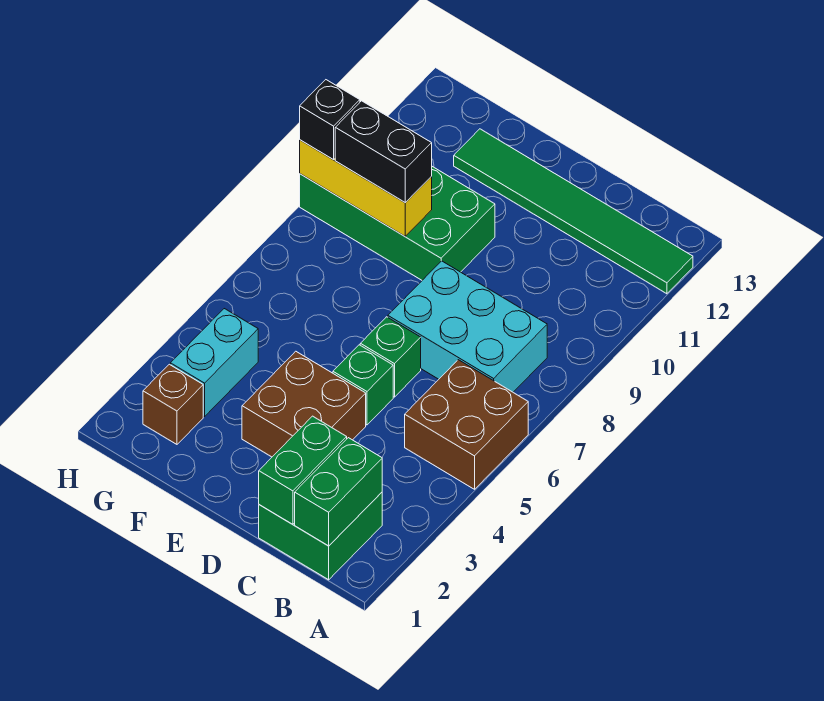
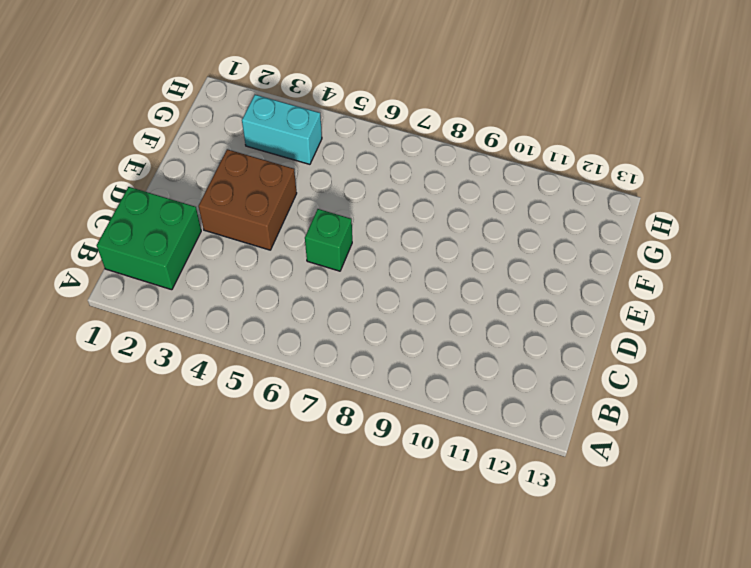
none -> brown brick A5:B6 level 1
none -> green tile A12:F12 level 1
none -> cyan brick B7:D8 level 1

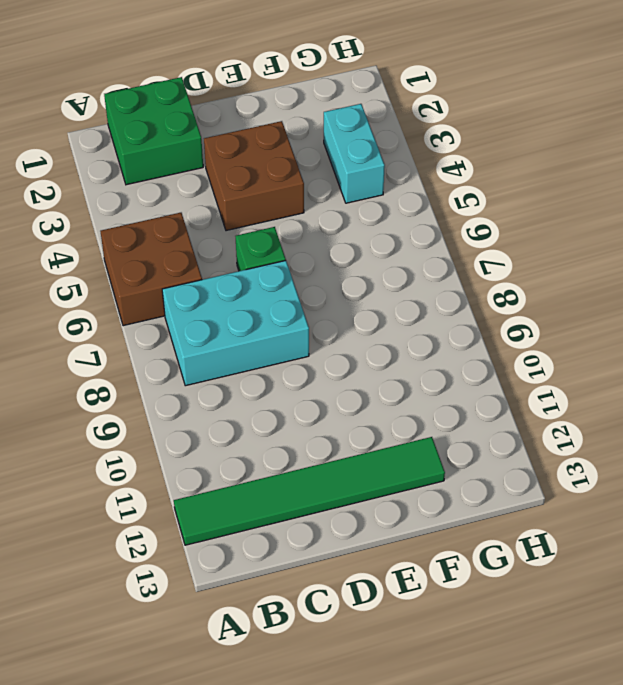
none -> green brick D5 level 1
none -> green brick E9:H10 level 1
none -> brown brick G2 level 1

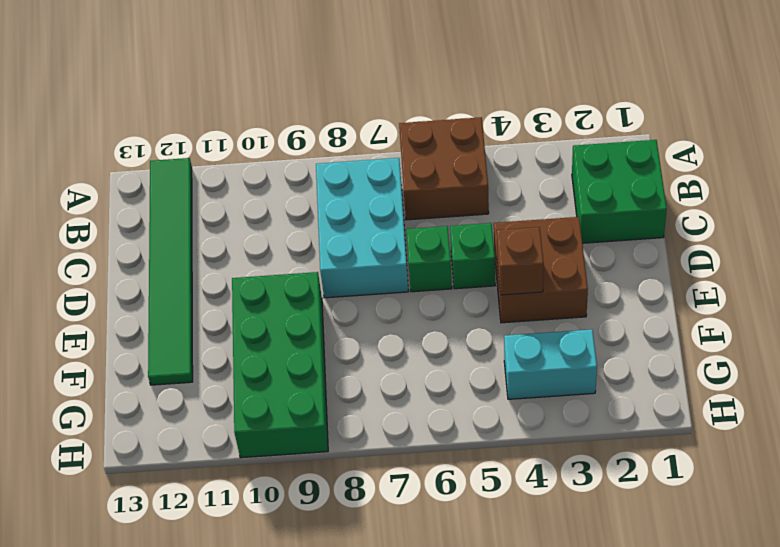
brown brick E4 level 2 -> brown brick G2 level 1
none -> green brick B1:B2 level 2
none -> green brick C1:C2 level 2
none -> yellow brick F9:H9 level 2

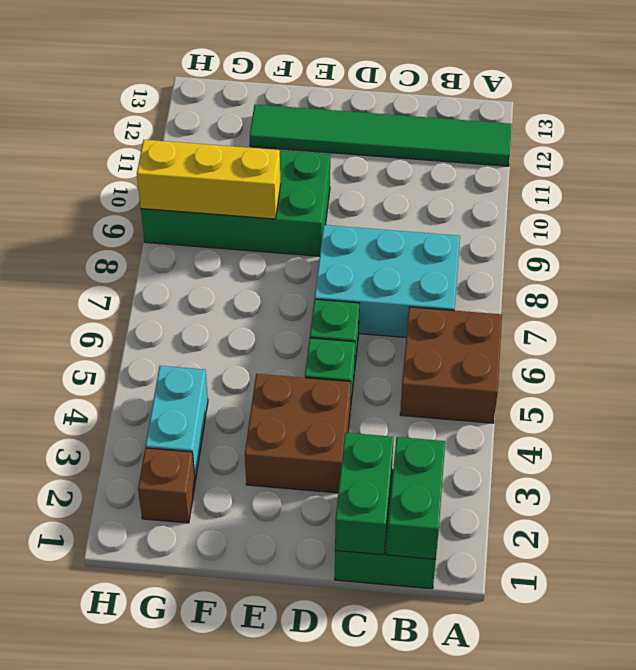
none -> black brick F9:G9 level 3
none -> black brick H9 level 3

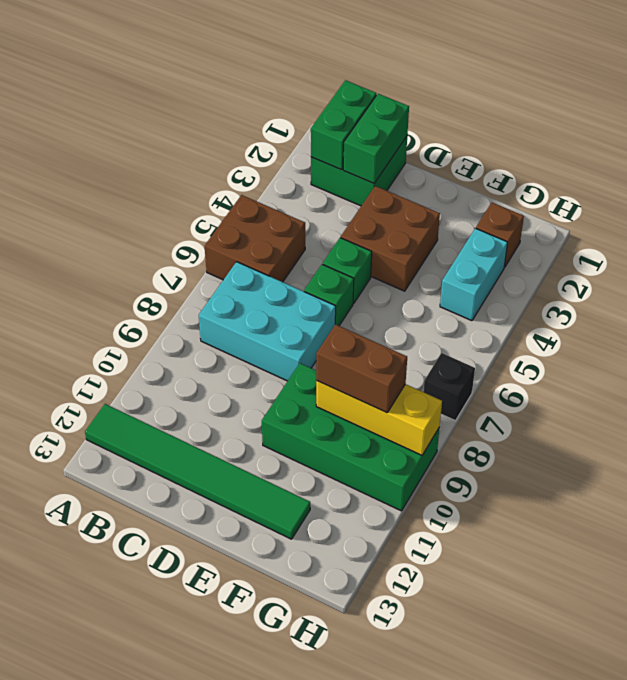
brown brick F9:G9 level 3 -> black brick F9:G9 level 3
black brick H7 level 1 -> black brick H9 level 3

